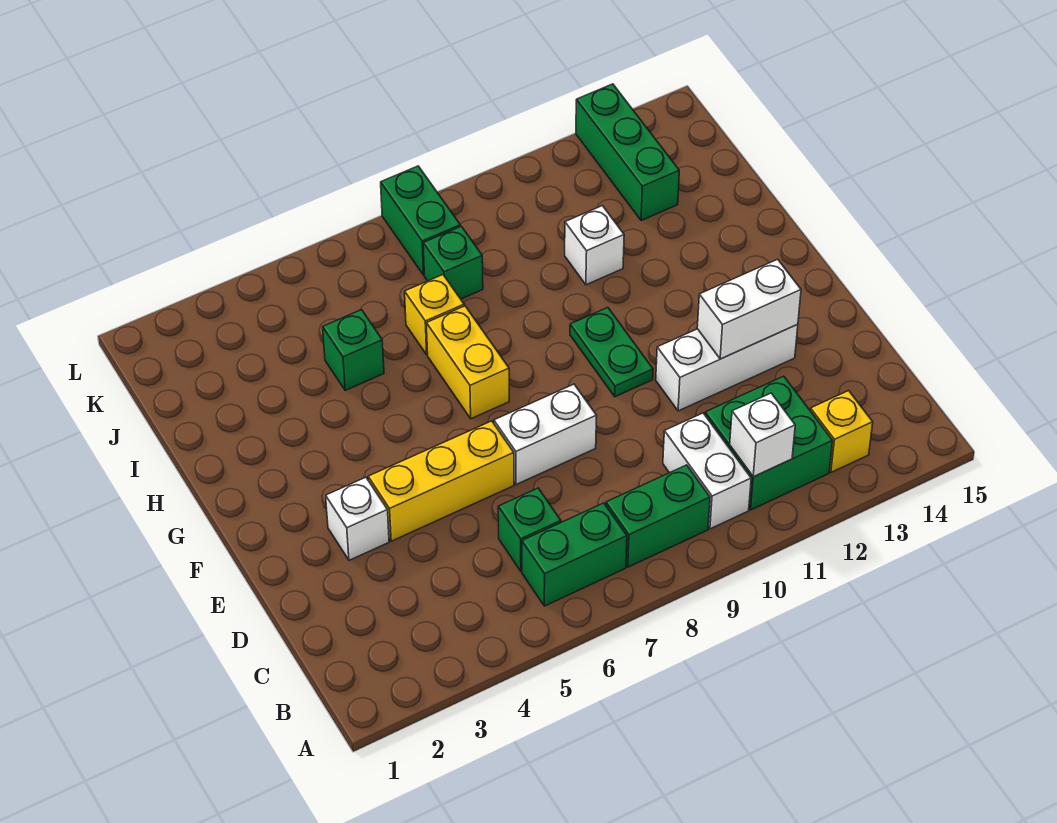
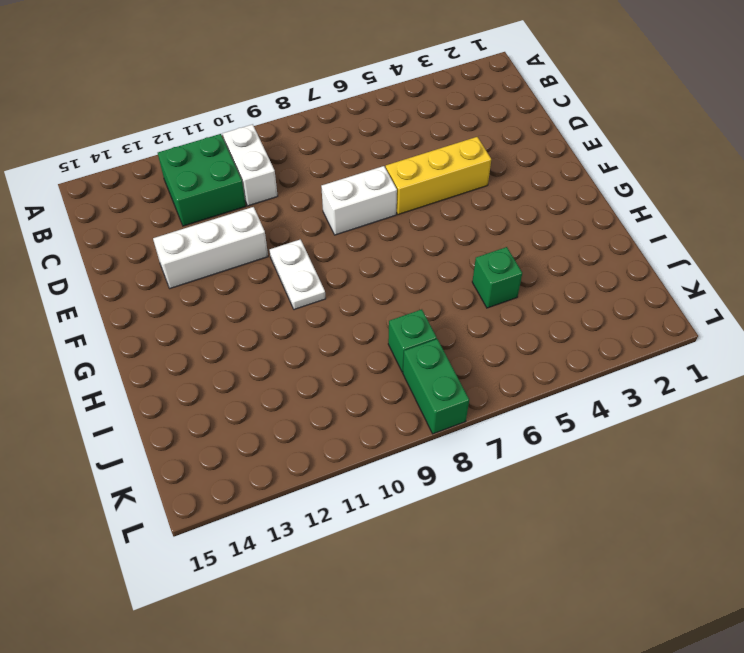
white plate F10:G10 level 1 -> green plate F10:G10 level 1
none -> green brick B6:B7 level 1
none -> green brick B8:B9 level 1
none -> yellow brick B13 level 1

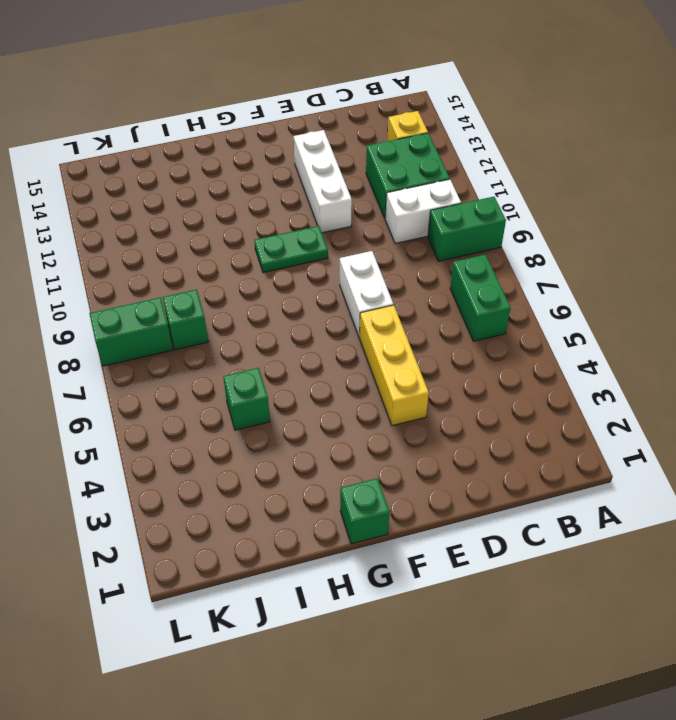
green brick A9:B9 level 1 -> green brick B8:B9 level 1
green brick G1 level 1 -> green brick C6 level 1
none -> white brick E3 level 1
none -> yellow brick G7:H7 level 1
none -> yellow brick I7 level 1

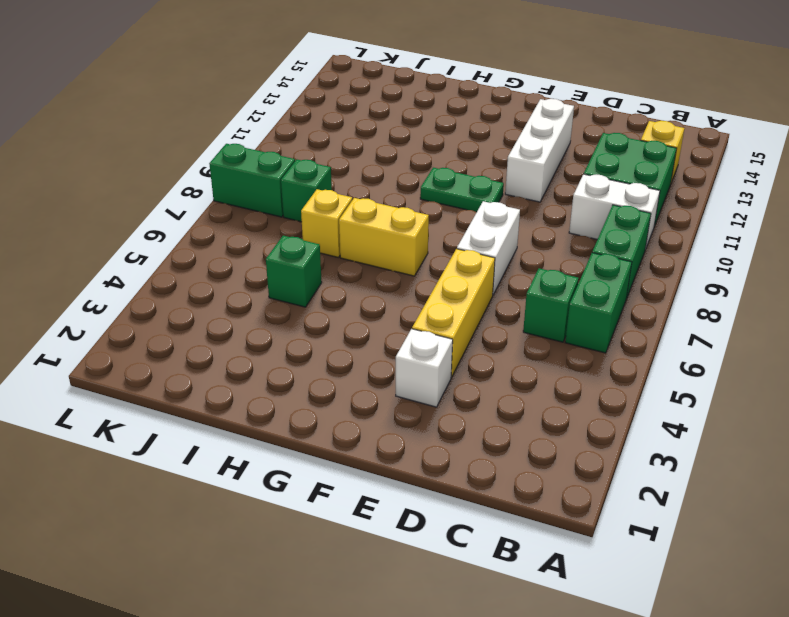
none -> white brick I11 level 1
none -> green brick J13:L13 level 1
none -> white brick B11 level 2

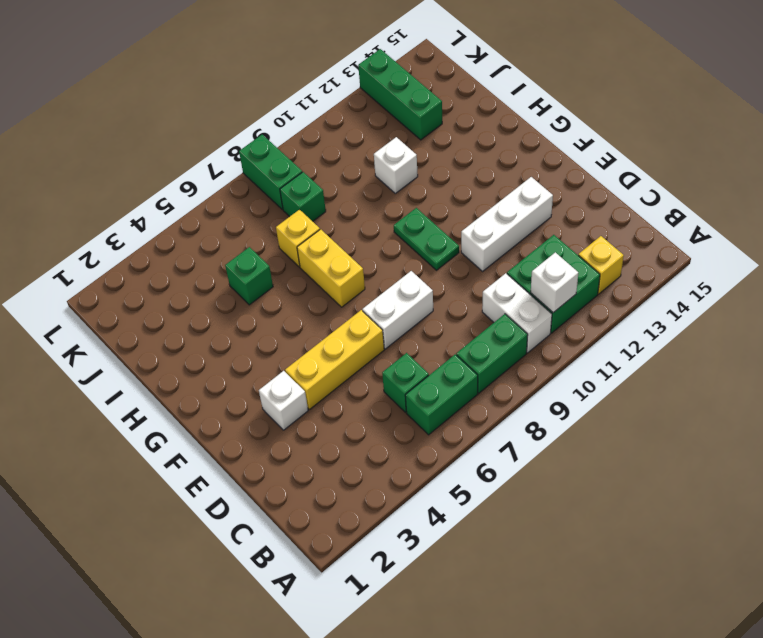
none -> white brick E12:E13 level 2

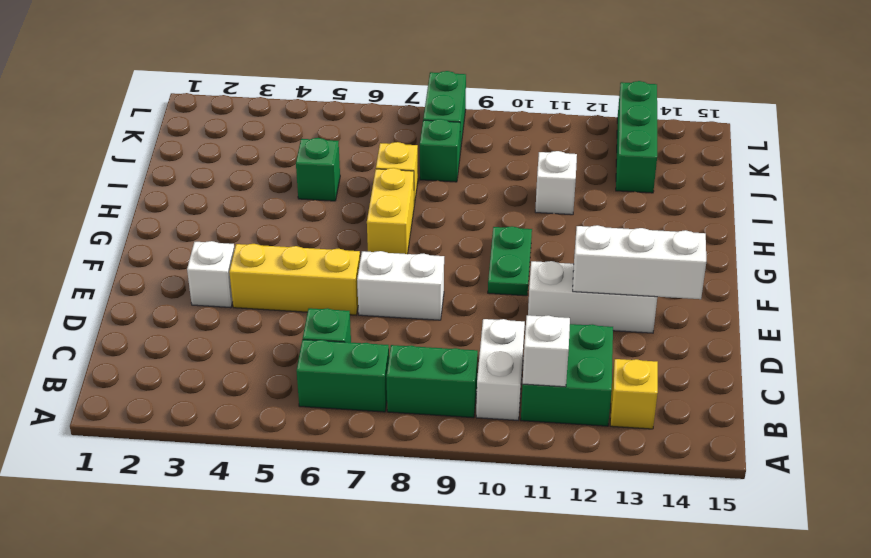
white brick E12:E14 level 2 -> white brick E12:E13 level 2

